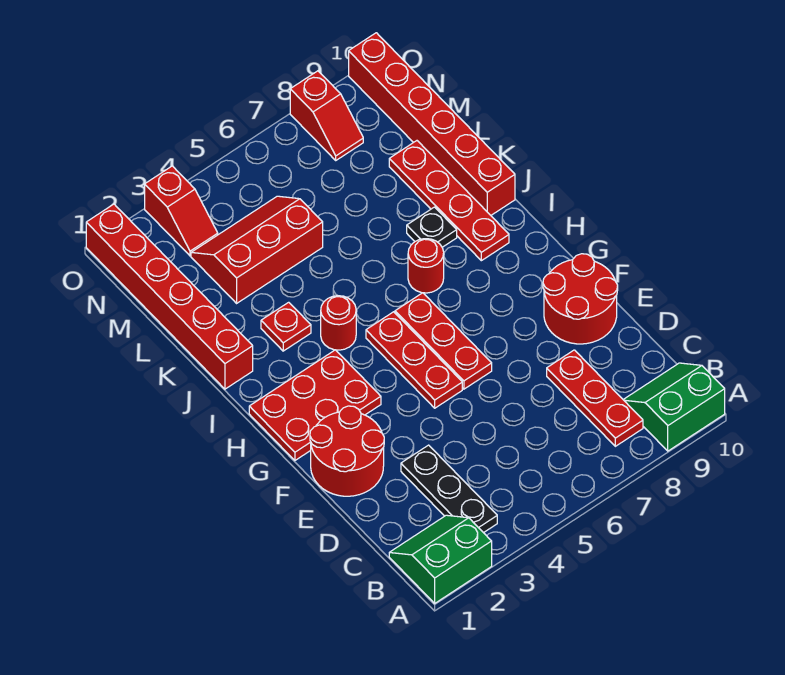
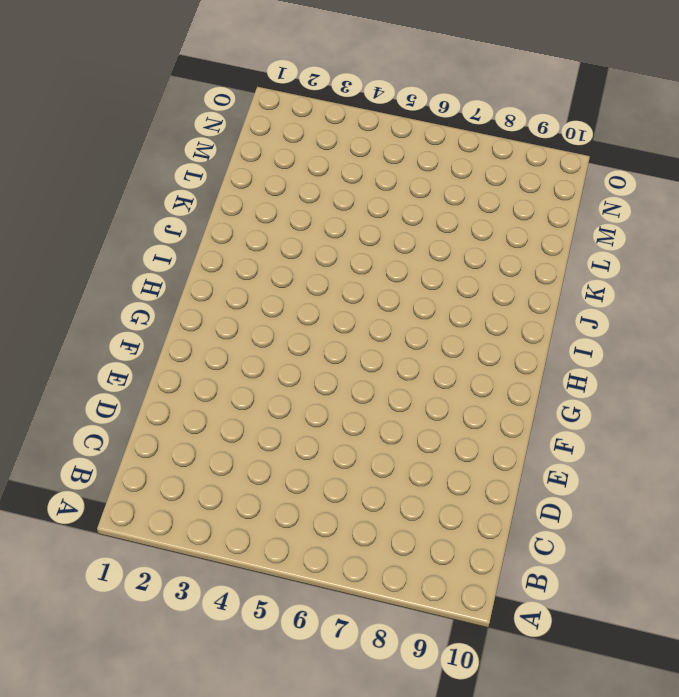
none -> green slope A1:B2 level 1 top A
none -> green slope A9:B10 level 1 top A
none -> black plate B3:D3 level 1

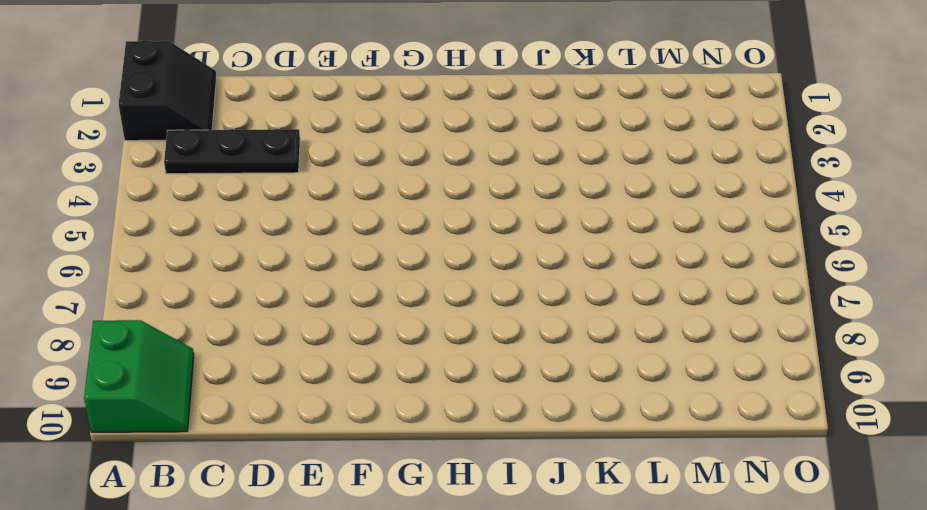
black slope A1:B2 level 1 top A -> green slope A1:B2 level 1 top A
none -> red plate B8:D8 level 1
none -> red round brick E1:F2 level 1
none -> red round brick E9:F10 level 1

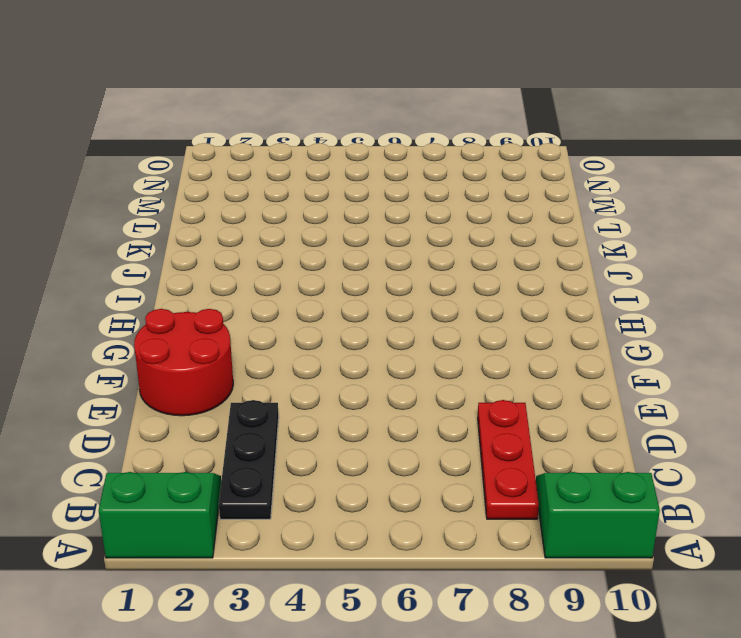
none -> red round brick E9:F10 level 1
none -> red plate F5:H5 level 1
none -> red plate F6:H6 level 1

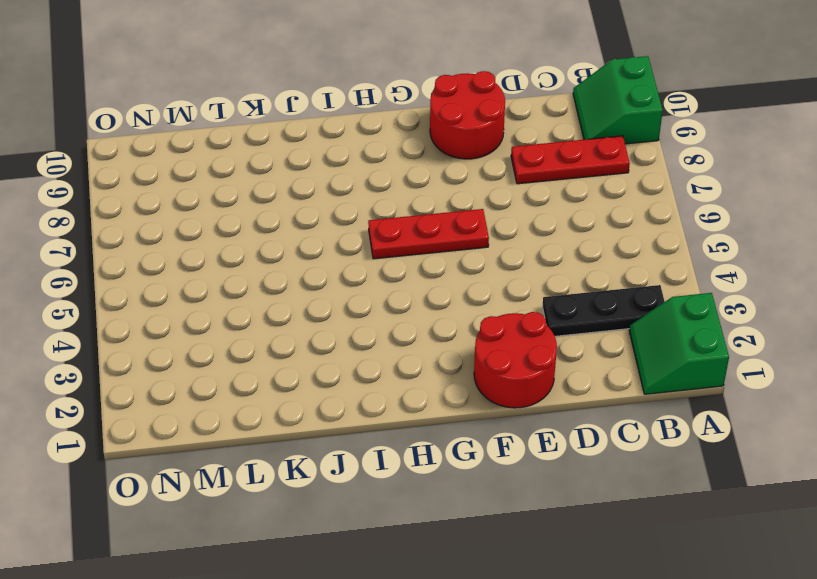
none -> red plate F5:H5 level 1
none -> red plate G1:H3 level 1
none -> red round brick I4 level 1

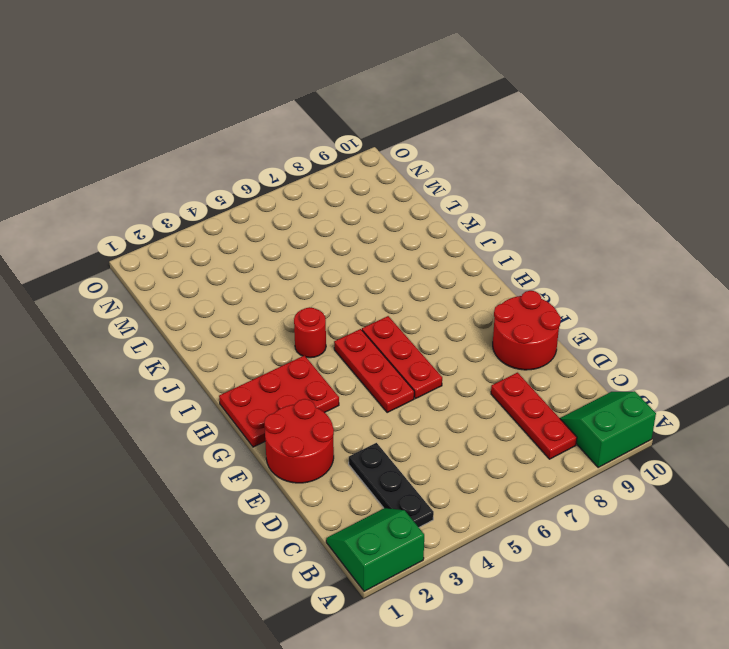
none -> red round brick I7 level 1
none -> red plate I9:L9 level 1
none -> red brick J1:O1 level 1

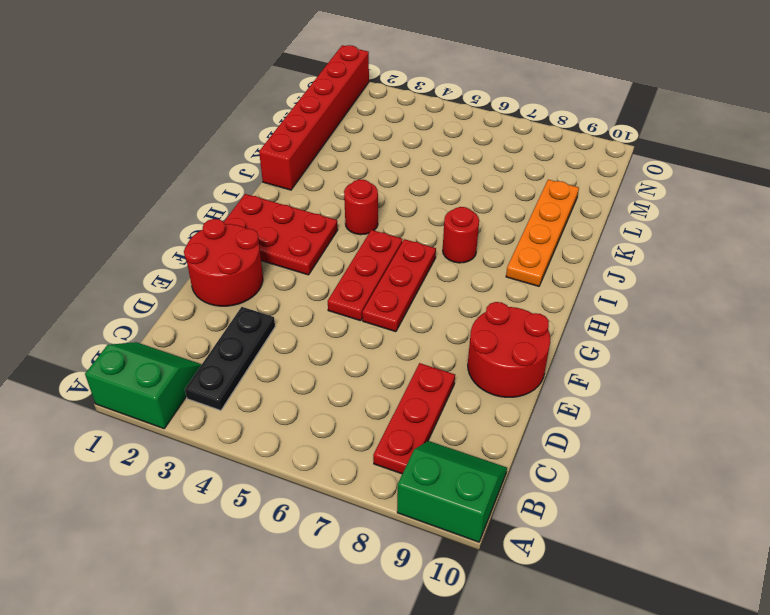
orange plate I9:L9 level 1 -> red plate I9:L9 level 1
none -> red plate J3 level 1
none -> black plate J8 level 1
none -> red brick J10:O10 level 1

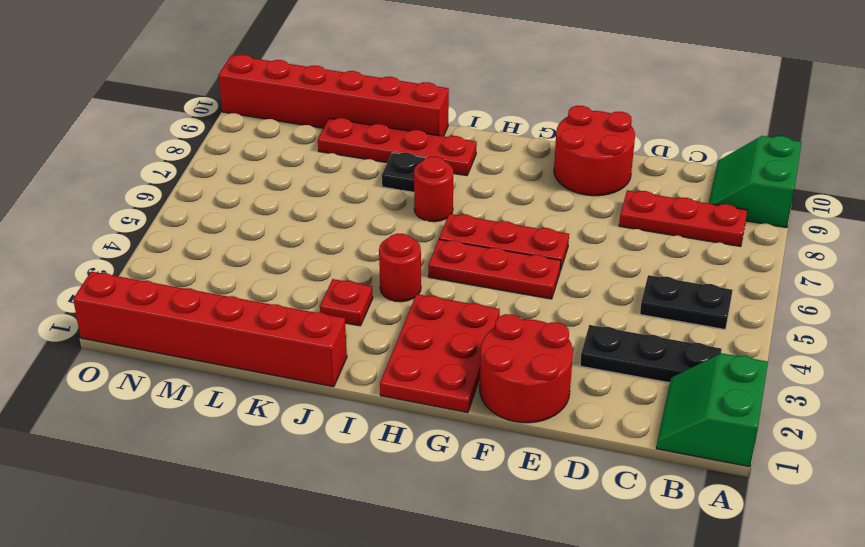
black plate B5:C5 level 1 -> none
none -> red slope L3:M5 level 1 top L
none -> red slope N3:O3 level 1 top O
none -> red slope N8:O8 level 1 top O

